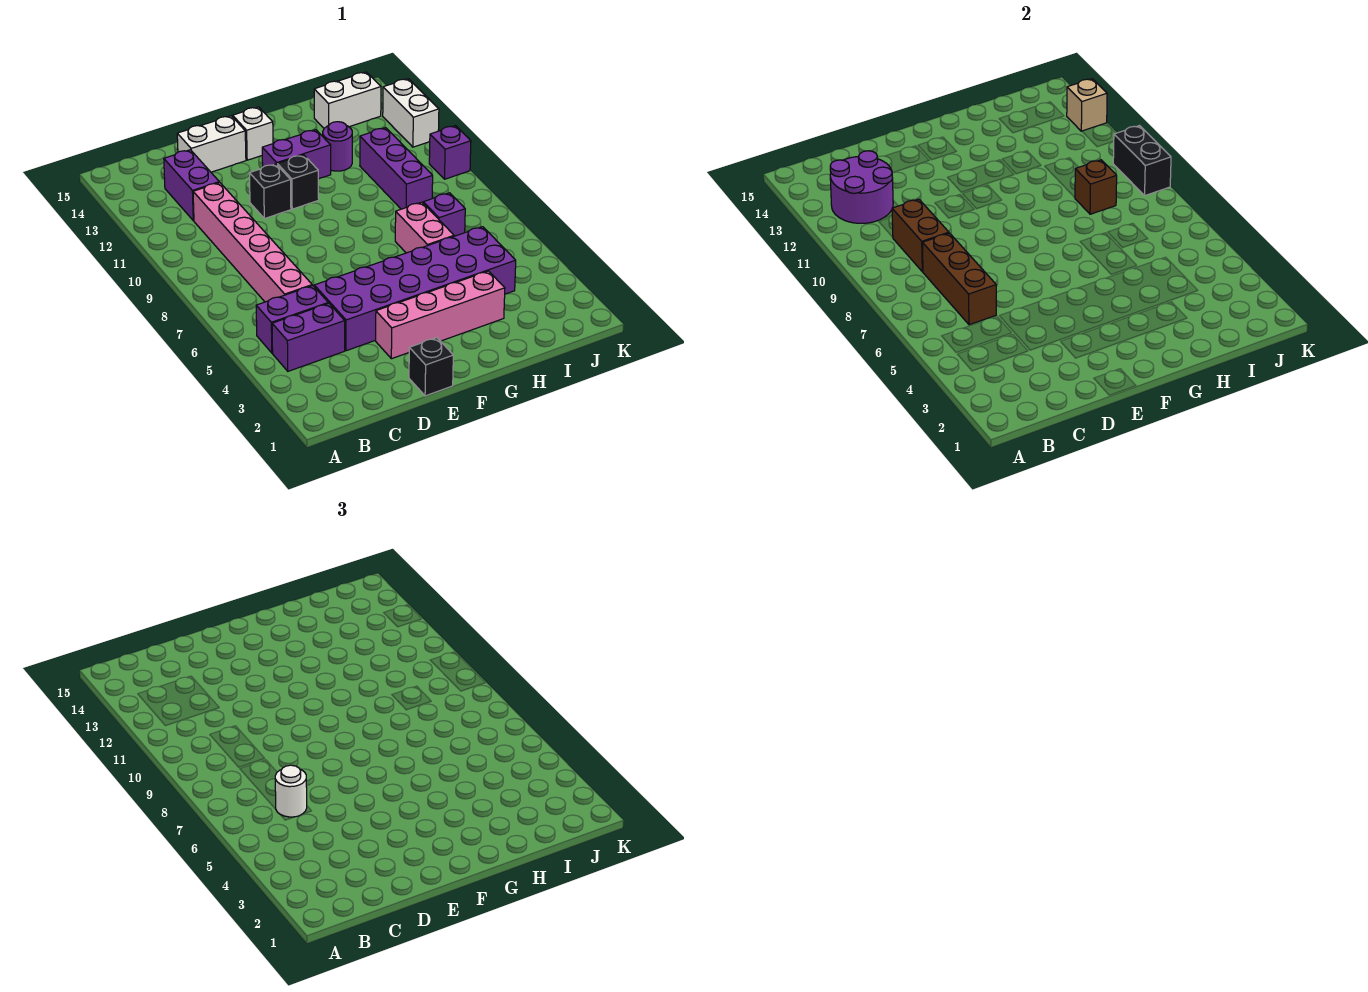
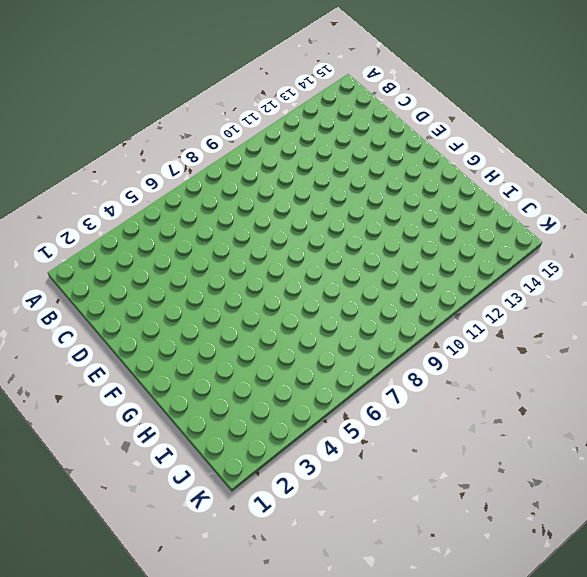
none -> purple brick B4:C4 level 1
none -> purple brick B5:C5 level 1
none -> pink brick C6:C11 level 1

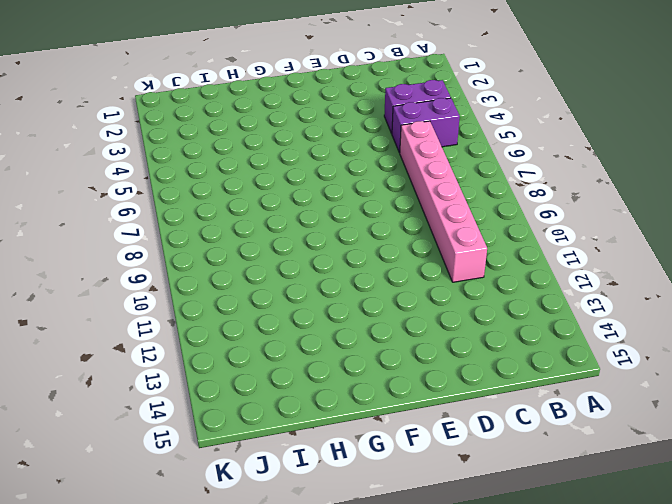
none -> purple brick C12:C13 level 1
none -> purple brick D4:I5 level 1
none -> white brick D14:E14 level 1

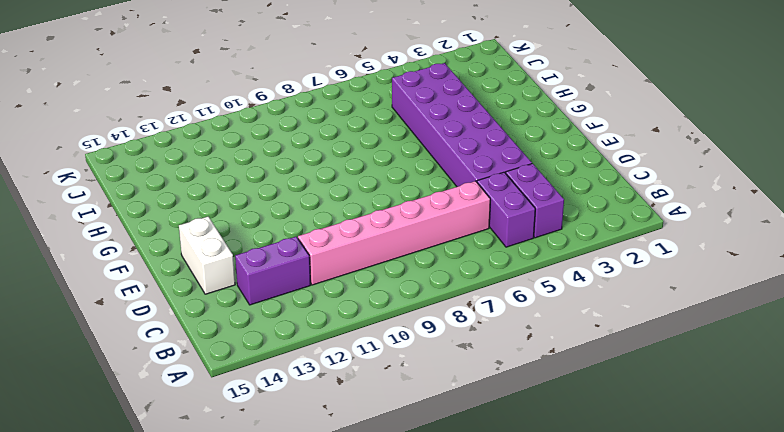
none -> black brick E1 level 1
none -> pink brick E3:H3 level 1
none -> black brick E11 level 1

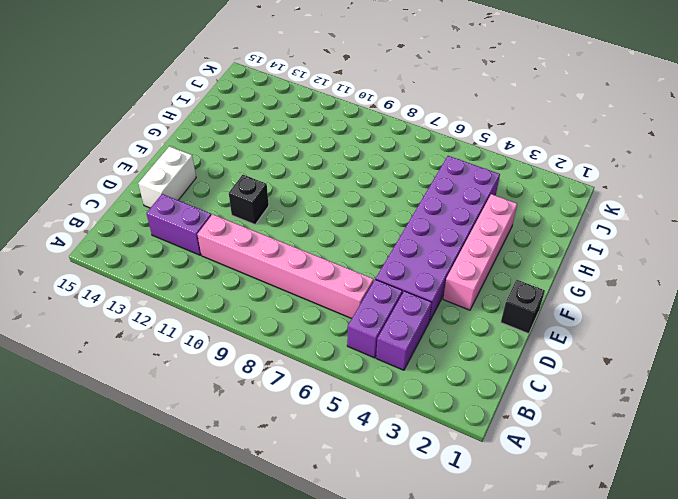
none -> black brick F11 level 1
none -> purple brick F12:G12 level 1
none -> white brick F14 level 1

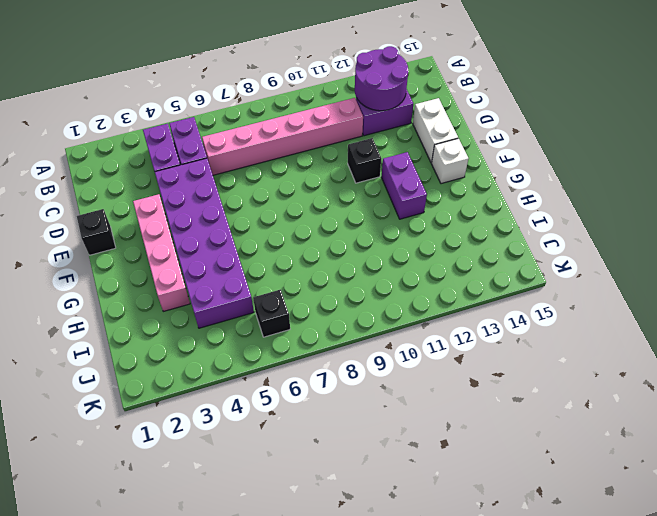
black brick J6 level 1 -> black brick F11 level 1
none -> pink brick H6:H7 level 1
none -> purple round brick H12 level 1
none -> purple brick I7 level 1

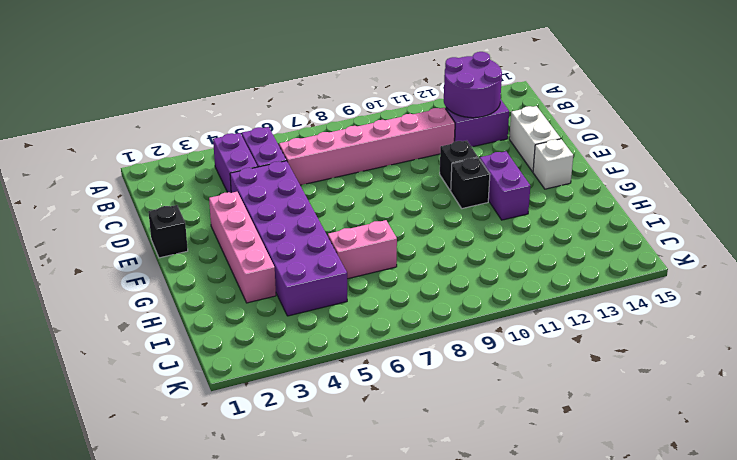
none -> purple round brick H12 level 1
none -> purple brick I7 level 1
none -> purple brick I9:I11 level 1

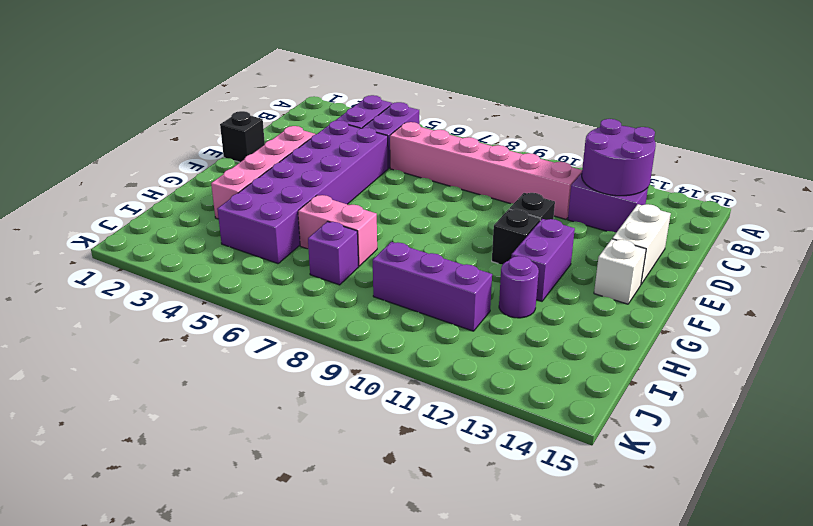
none -> white brick I14:J14 level 1
none -> purple brick K10 level 1
none -> white brick K12:K13 level 1

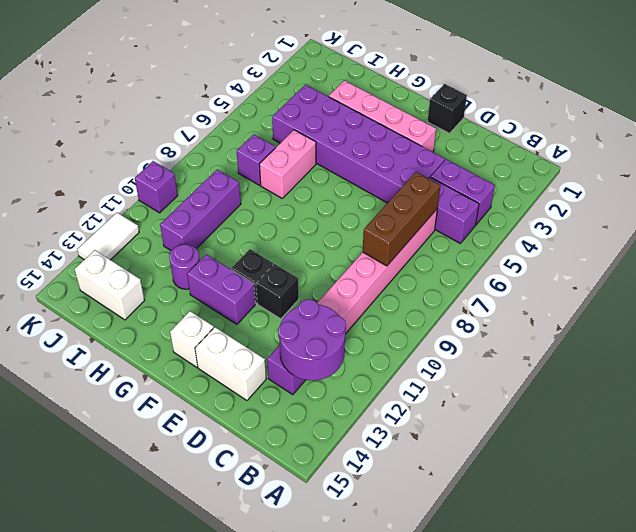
white tile K12:K13 level 1 -> white brick K12:K13 level 1
none -> brown brick C9:C10 level 2
none -> brown brick I9 level 2
none -> black brick K9:K10 level 2

